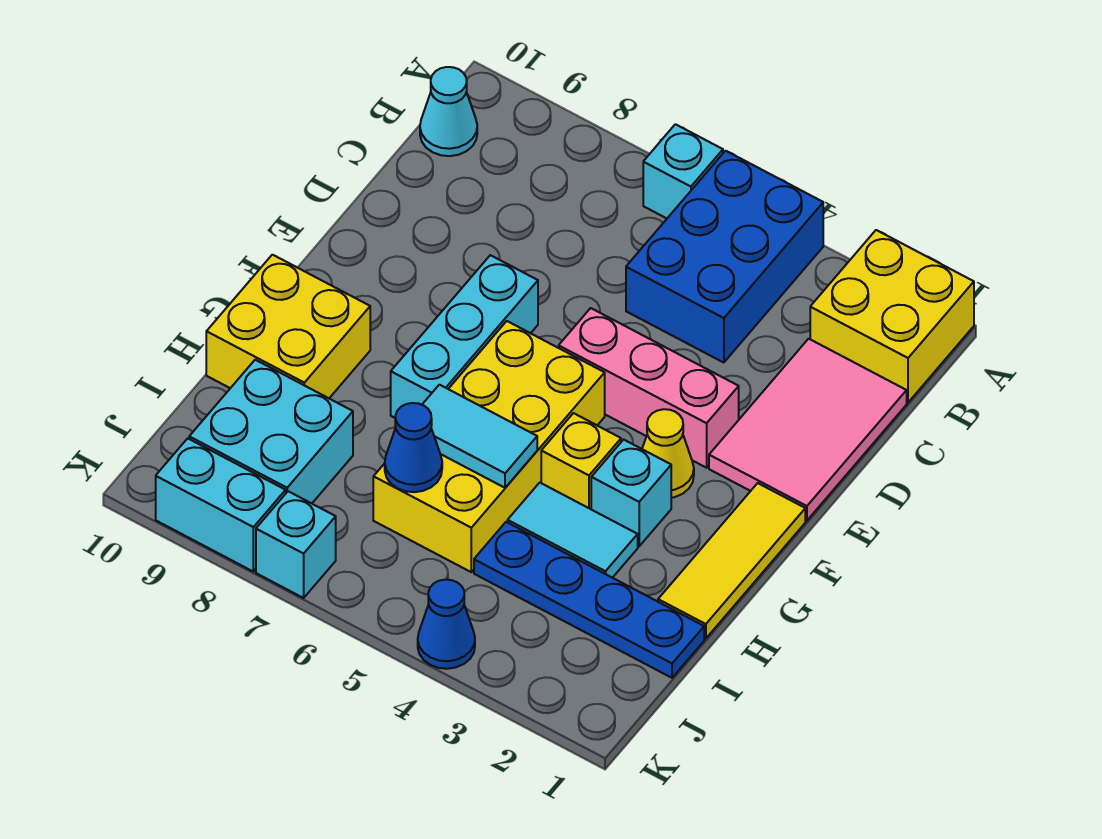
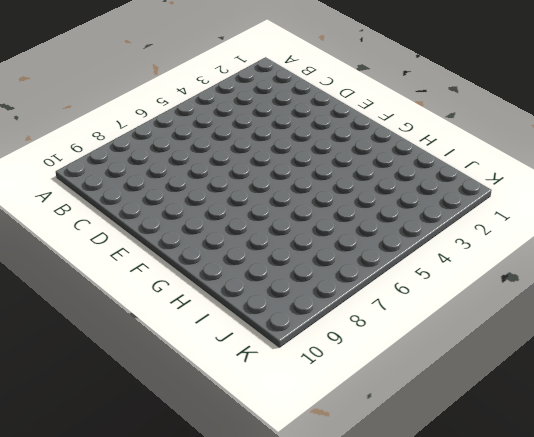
none -> yellow brick A1:B2 level 1
none -> blue brick A4:C5 level 1
none -> cyan brick A6 level 1

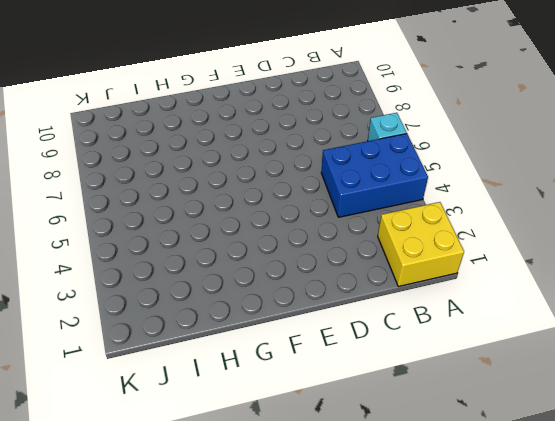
none -> cyan cone B10 level 1
none -> pink tile C1:E2 level 1
none -> pink brick E3:E5 level 1

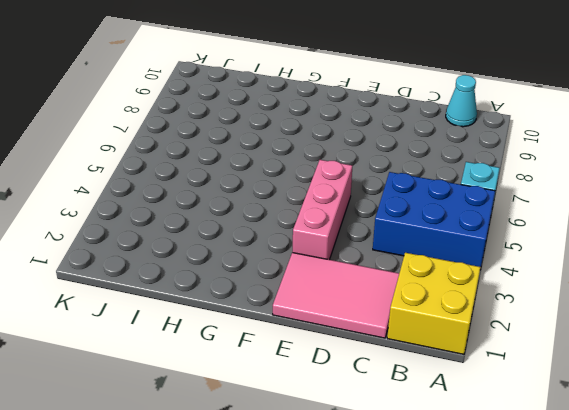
none -> cyan brick E7:G7 level 1
none -> yellow tile F1:H1 level 1
none -> yellow cone F3 level 1

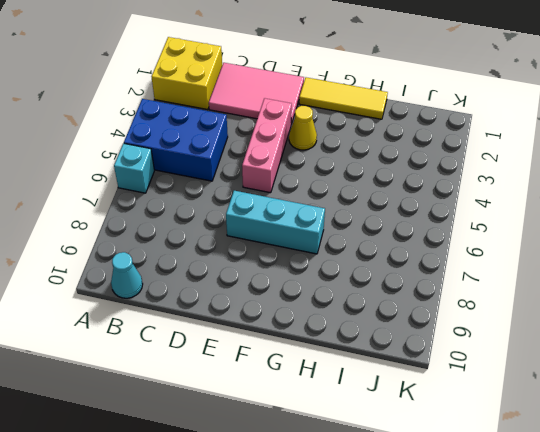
none -> yellow brick F5:I6 level 1
none -> cyan brick G3 level 1
none -> yellow brick G4 level 1

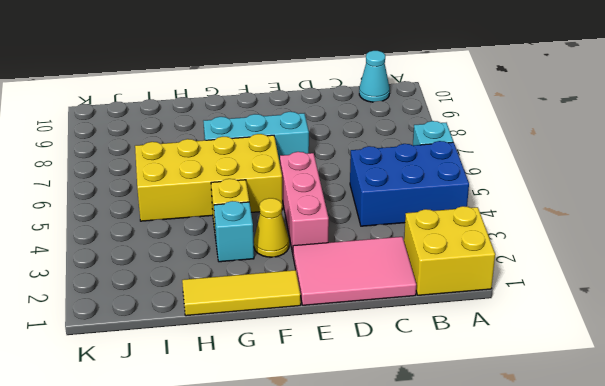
none -> yellow brick G9:H10 level 1
none -> cyan tile H3:H4 level 1
none -> blue plate I1:I4 level 1

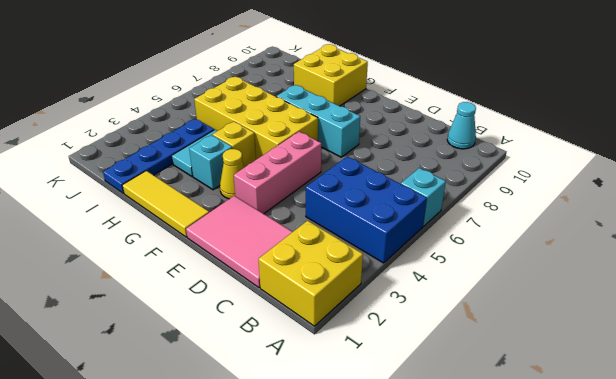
none -> cyan brick I8:J9 level 1
none -> blue cone K4 level 1
none -> cyan brick K7 level 1

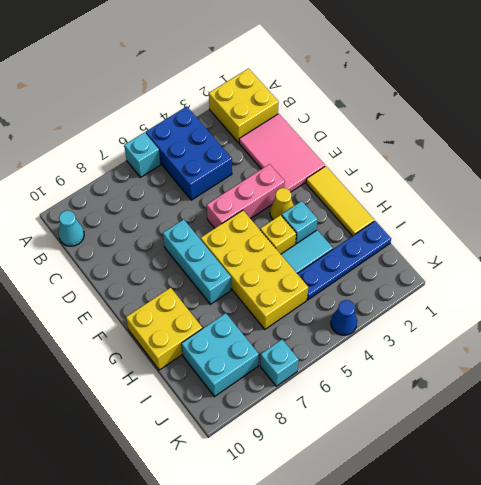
none -> cyan brick K8:K9 level 1
none -> cyan tile H5:H6 level 2
none -> blue cone I6 level 2

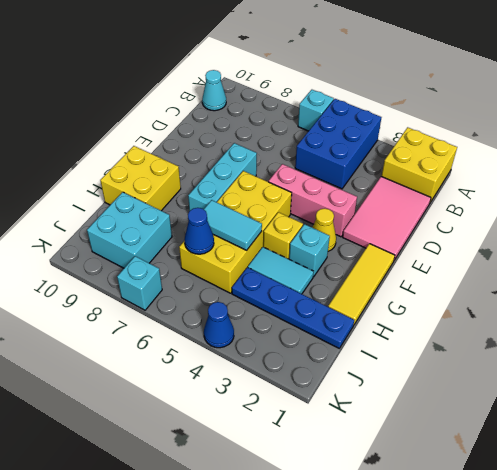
none -> cyan brick K8:K9 level 1

